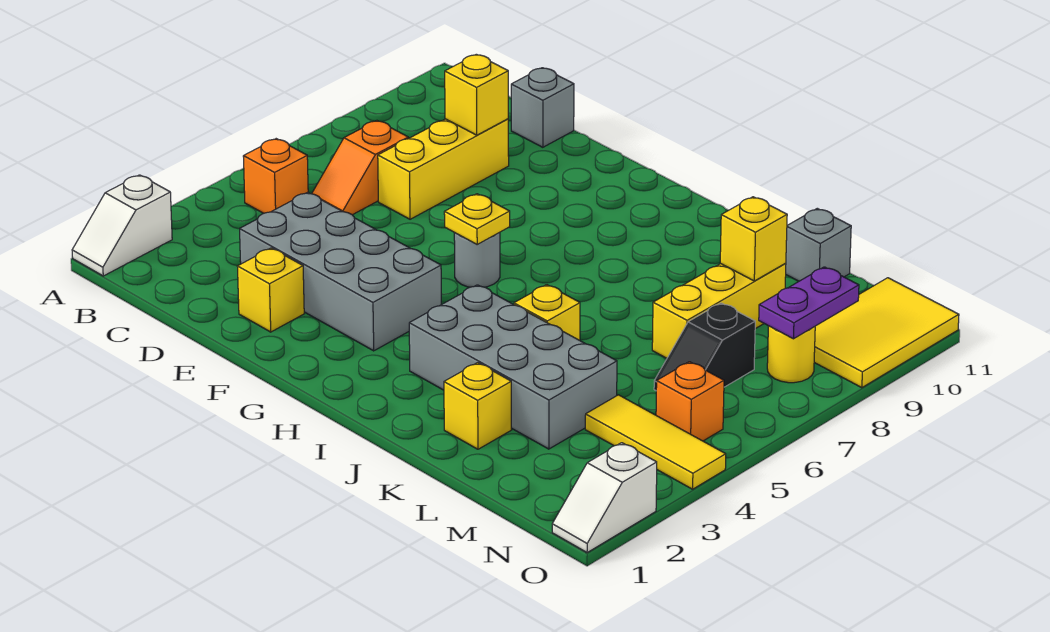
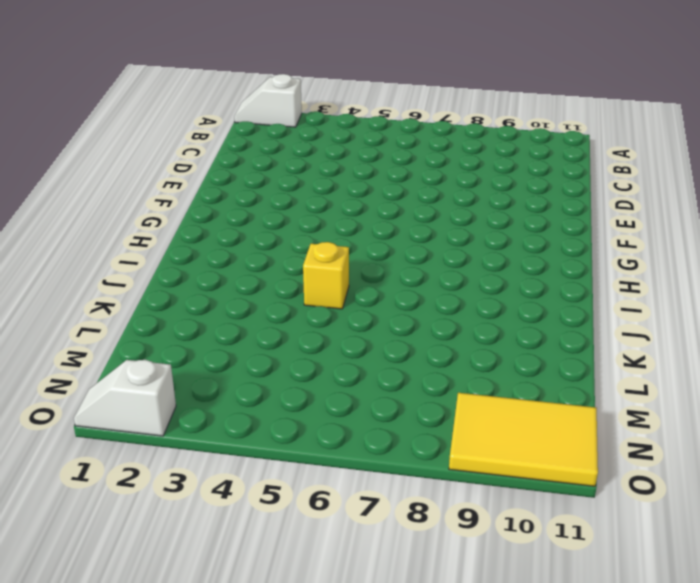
none -> orange brick B5 level 1
none -> orange slope C6:C7 level 1 top 7
none -> grey brick D3:G4 level 1

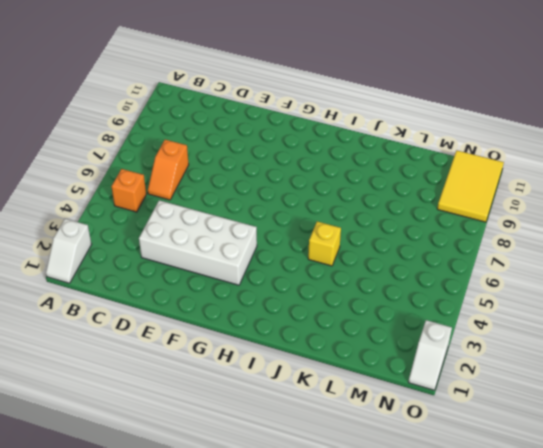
white brick D3:G4 level 1 -> grey brick D3:G4 level 1
none -> yellow brick D7:D9 level 1
none -> grey brick D11 level 1
none -> yellow brick E2 level 1

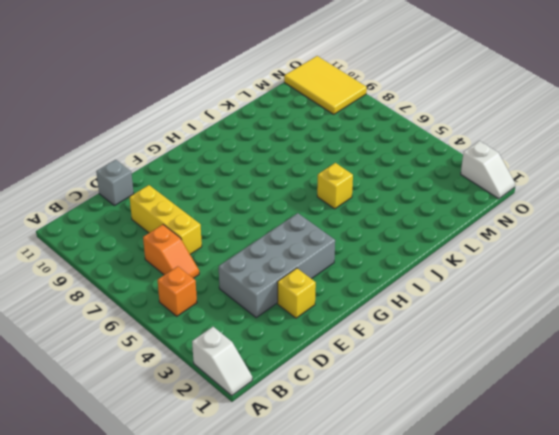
none -> grey round brick G6 level 1
none -> grey brick I3:L4 level 1
none -> yellow brick K2 level 1

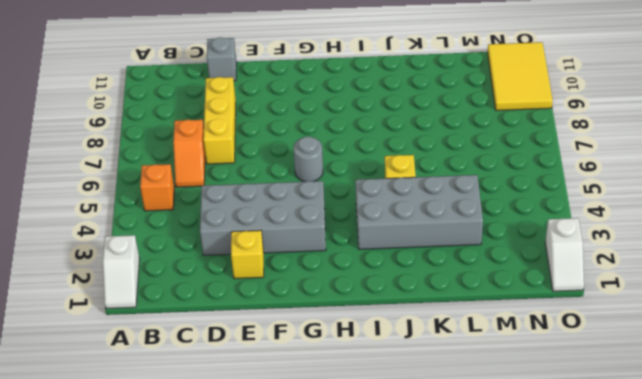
none -> yellow brick K2 level 1
none -> yellow brick L7:L9 level 1
none -> grey brick L11 level 1

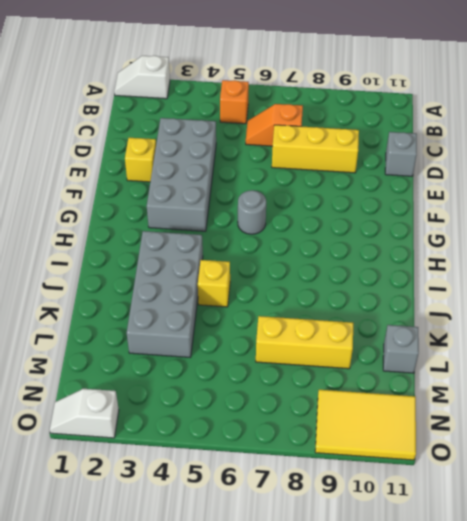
none -> yellow brick K2 level 1
none -> yellow tile M4:O4 level 1
none -> black slope M6:M7 level 1 top 7

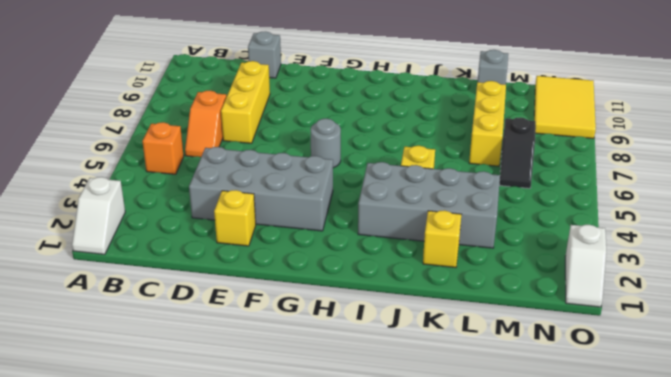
none -> yellow tile M4:O4 level 1
none -> orange brick N5 level 1
none -> yellow round brick N8 level 1

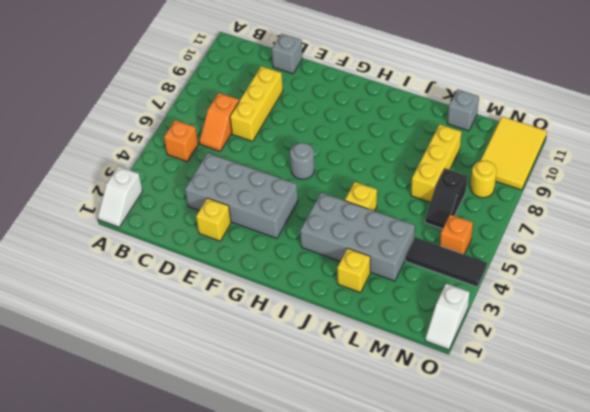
black tile M4:O4 level 1 -> yellow tile M4:O4 level 1
none -> yellow brick D9 level 2
none -> yellow plate G6 level 2
none -> yellow brick L9 level 2

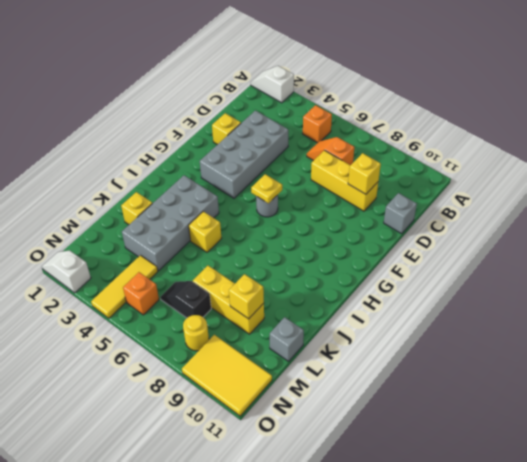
none -> purple plate N8:N9 level 2

